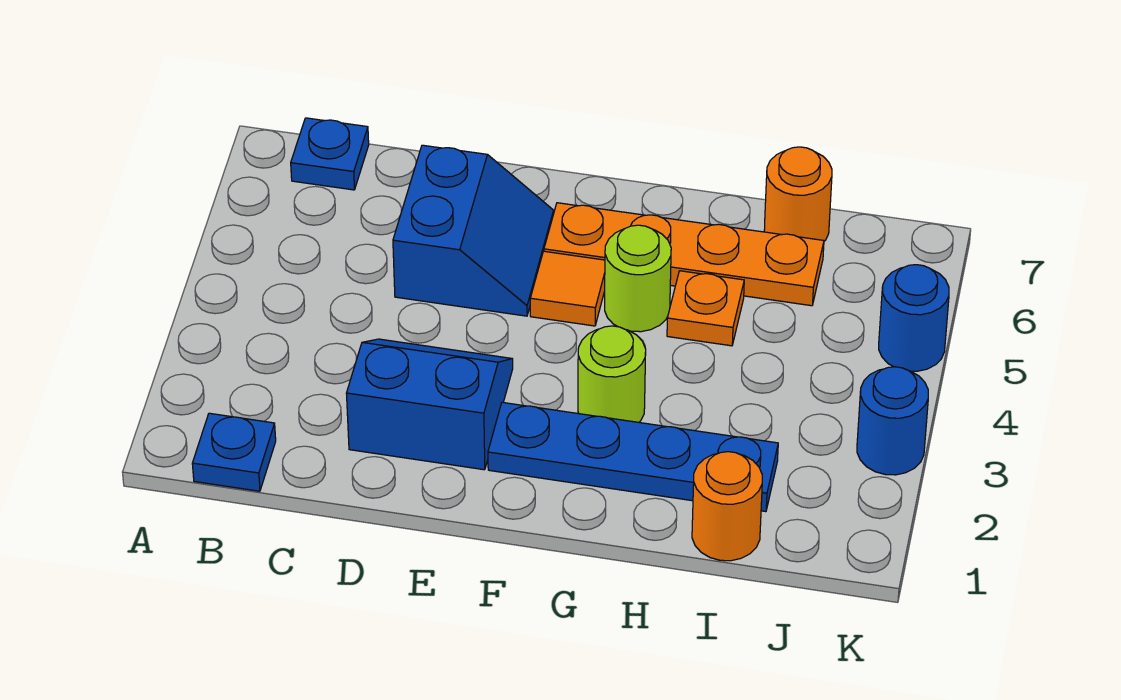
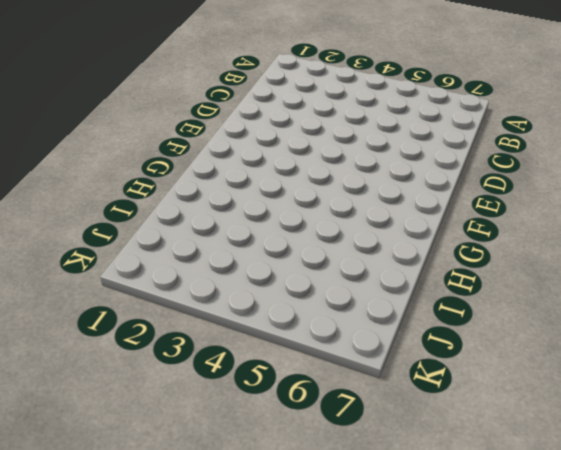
none -> blue plate B1 level 1
none -> blue plate B7 level 1
none -> blue slope D2:E3 level 1 top 2

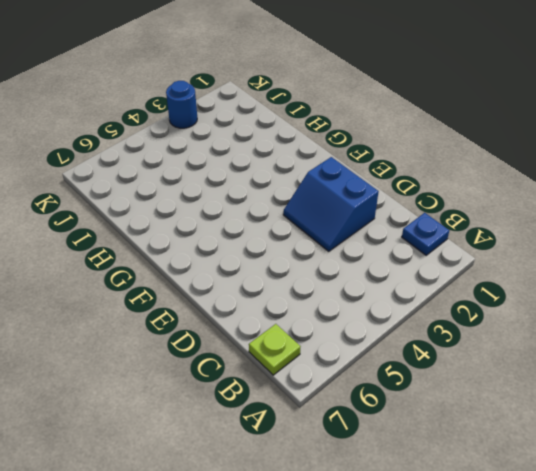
lime plate B7 level 1 -> blue plate B7 level 1
none -> blue slope D5:E6 level 1 top D
none -> blue plate F2:I2 level 1
none -> orange tile F5 level 1

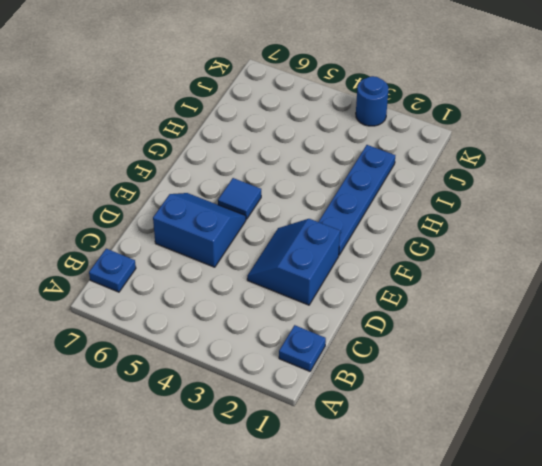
blue tile F5 level 1 -> orange tile F5 level 1
none -> orange plate F6:I6 level 1
none -> lime round brick G3 level 1
none -> lime round brick G5 level 1

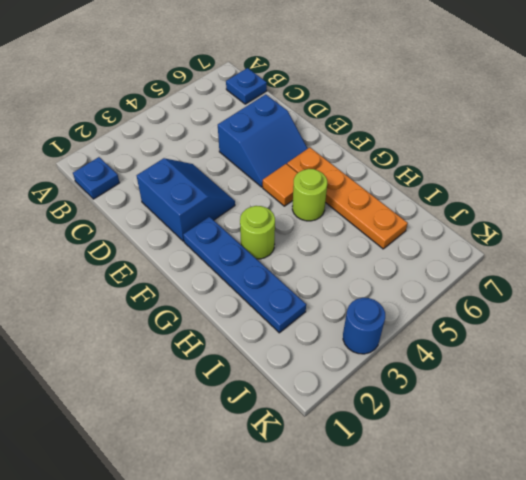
none -> orange plate H5 level 1
none -> orange round brick I1 level 1
none -> orange round brick I7 level 1

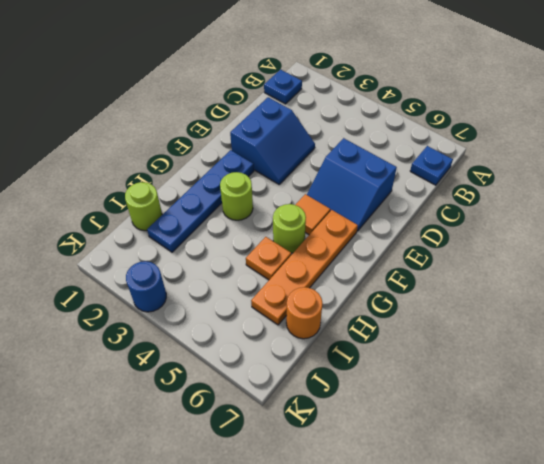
lime round brick I1 level 1 -> orange round brick I1 level 1
none -> blue round brick K5 level 1

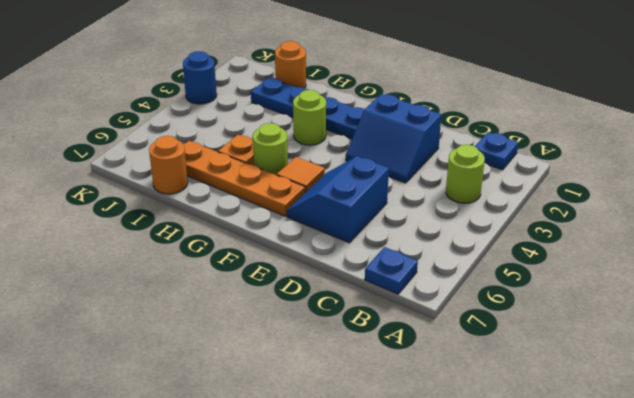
lime round brick B3 level 1 -> none
none -> blue round brick K5 level 1

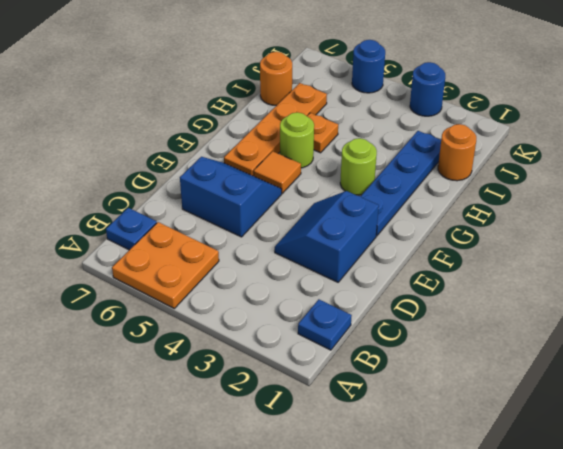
orange plate A5:B6 level 1 -> none

